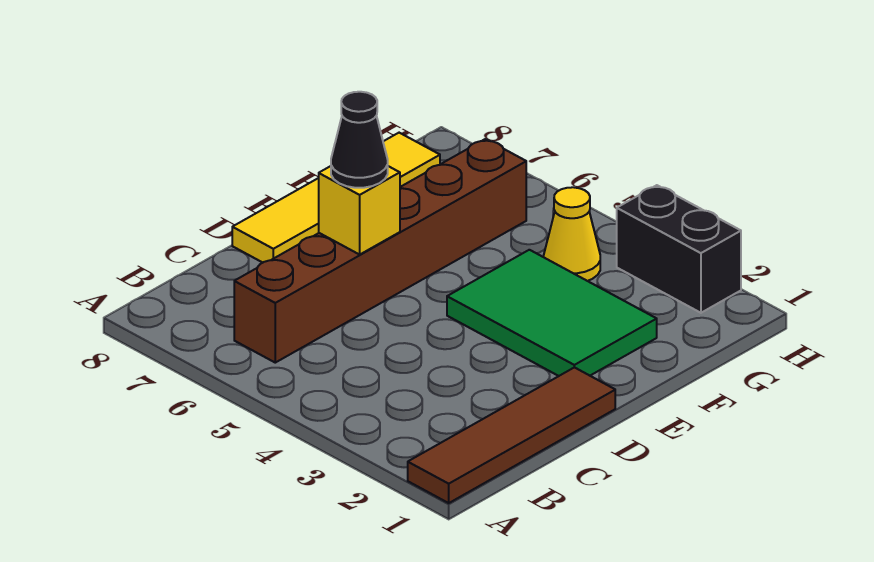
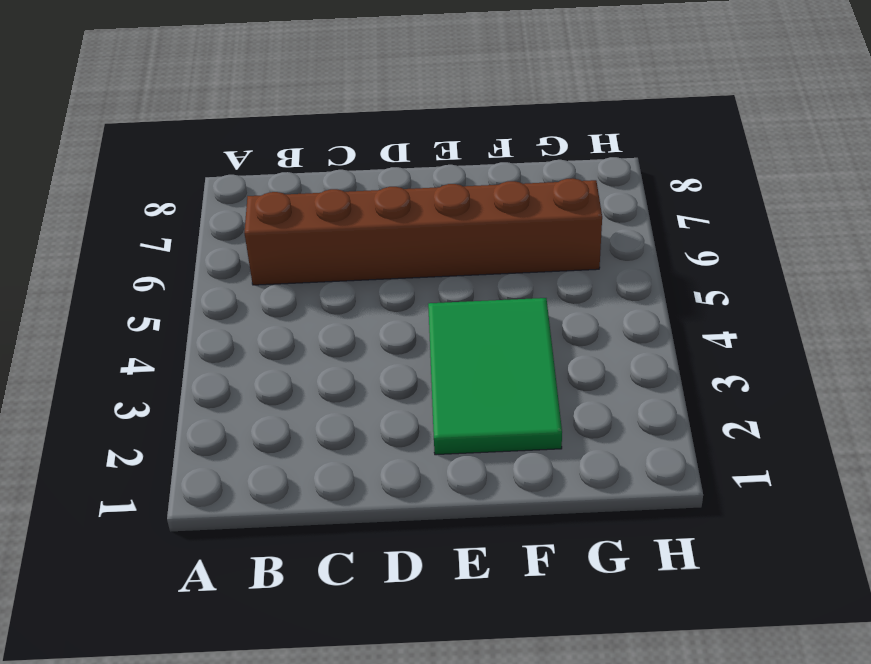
none -> brown tile A1:D1 level 1
none -> yellow tile D8:G8 level 1

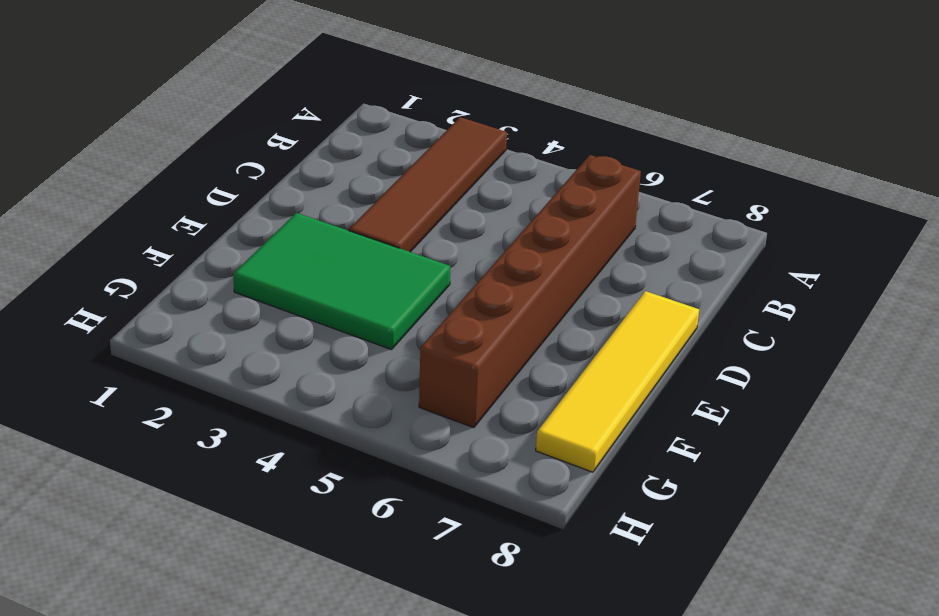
brown tile A3:D3 level 1 -> brown tile A1:D1 level 1
none -> yellow cone G4 level 1
none -> black brick H2:H3 level 1

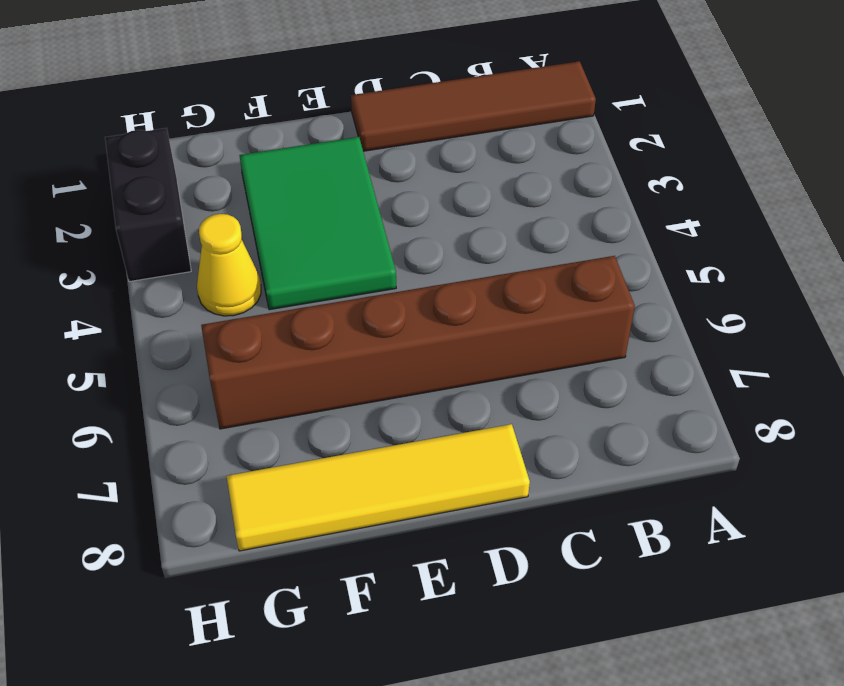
none -> yellow brick D6 level 2
none -> black cone D6 level 3

